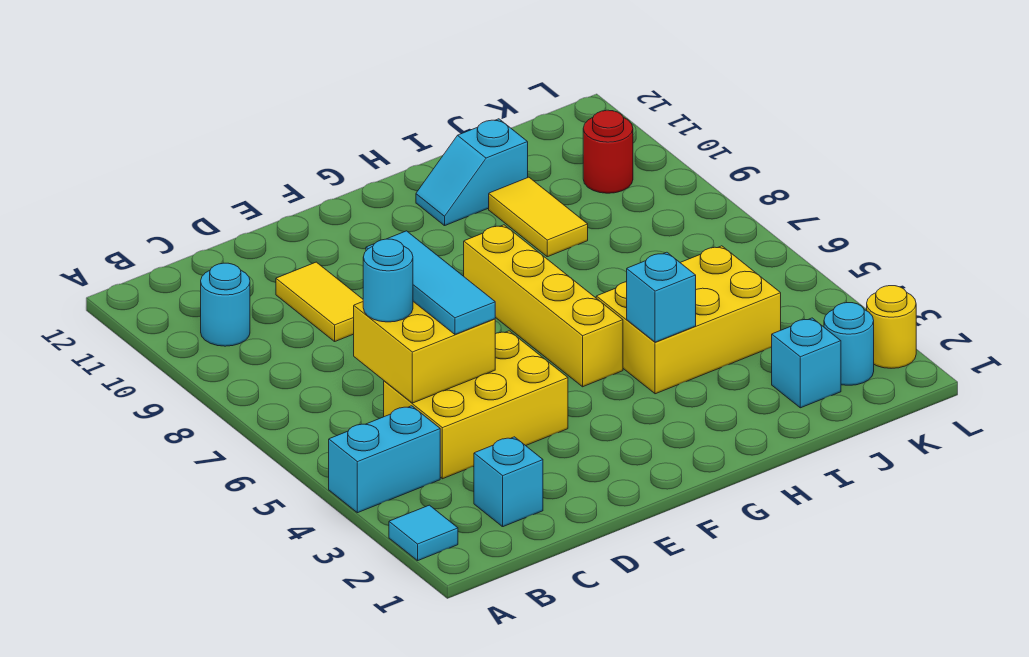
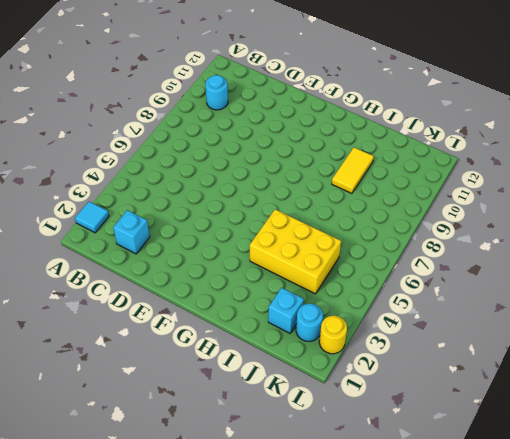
none -> cyan brick A4:B4 level 1
none -> yellow brick C4:E5 level 1
none -> yellow tile D9:D10 level 1

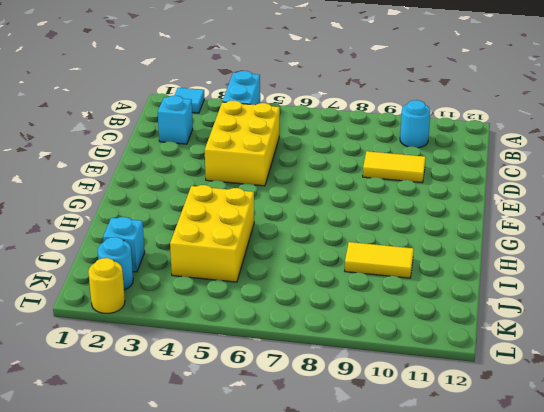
none -> yellow brick G5:G8 level 1
none -> cyan slope H11:I11 level 1 top I
none -> red round brick K10 level 1

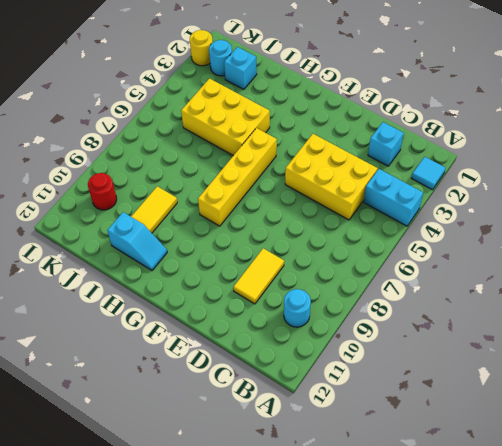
none -> yellow brick C5:D6 level 2
none -> cyan brick H4 level 2
none -> cyan round brick C6 level 3

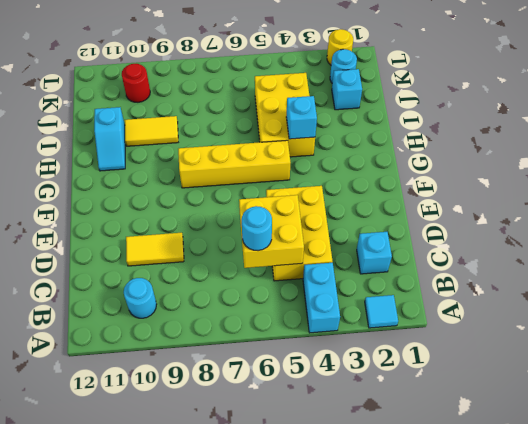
none -> cyan tile D5:D7 level 3

